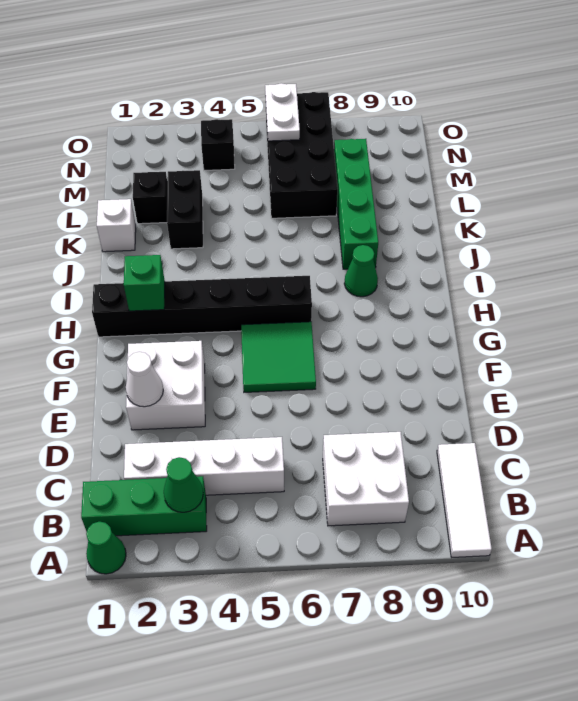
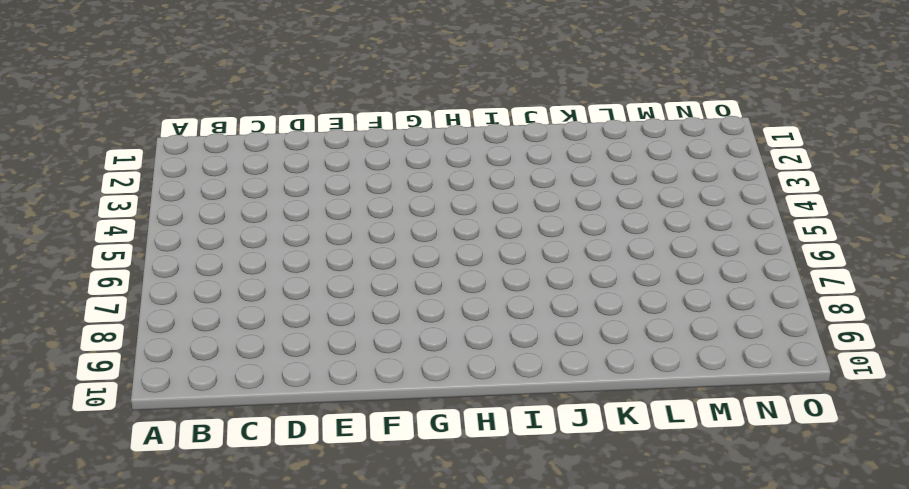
none -> green cone A1 level 1
none -> white tile A10:C10 level 1
none -> green brick B1:B3 level 1

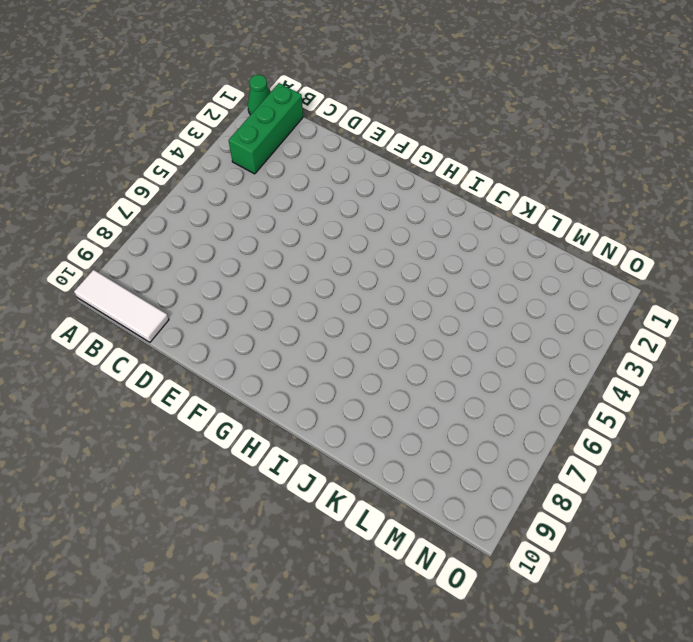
none -> white brick B7:C8 level 1
none -> white brick C2:C5 level 1
none -> white brick E2:F3 level 1

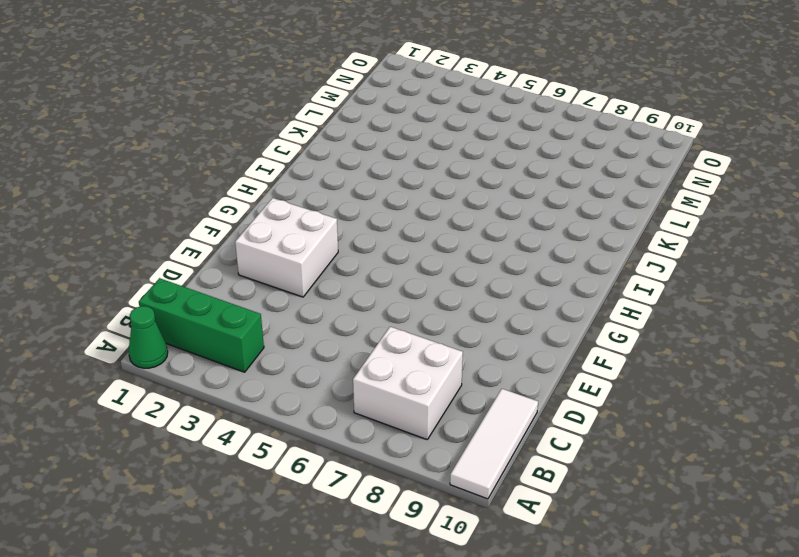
none -> white brick C2:C5 level 1
none -> green tile F5:G6 level 1
none -> black brick H1:H6 level 1

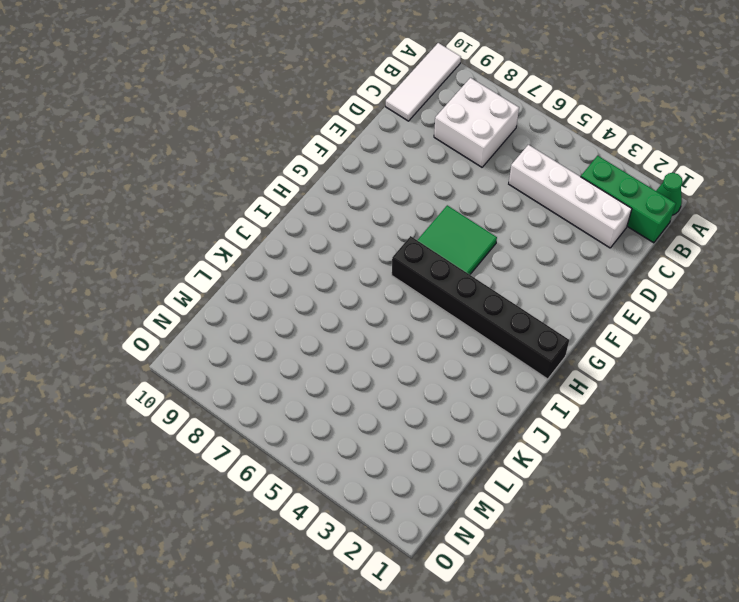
none -> white brick E2:F3 level 1
none -> green cone I8 level 1
none -> green brick J8:M8 level 1

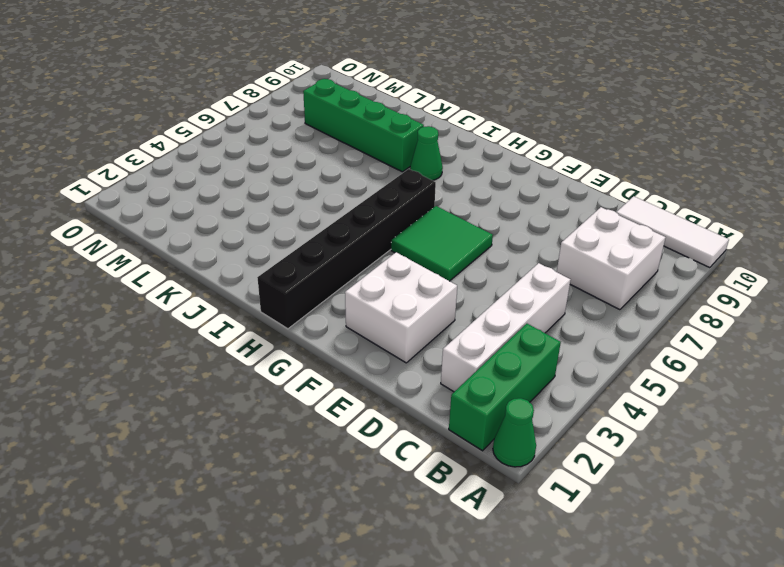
none -> white brick K1 level 1
none -> black brick K3:L3 level 1
none -> black brick L2 level 1

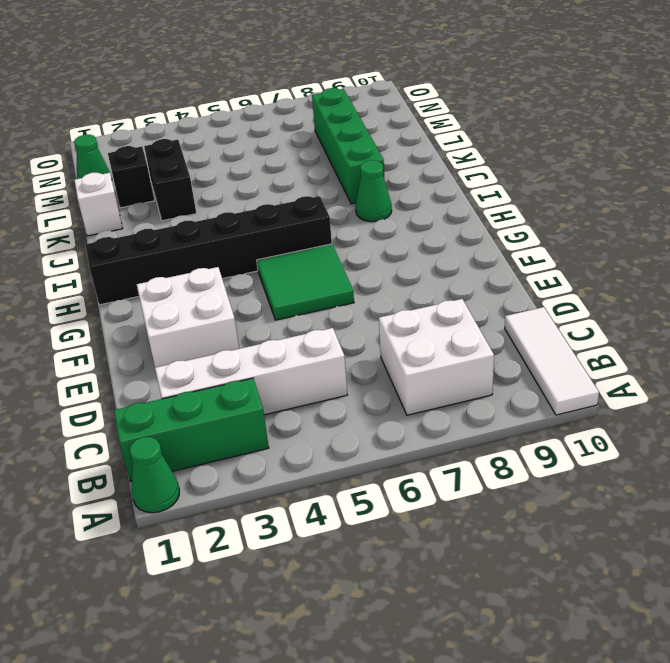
green cone M1 level 1 -> green cone B3 level 2
none -> black brick L6:O7 level 1
none -> black brick N4 level 1
none -> white cone E2 level 2

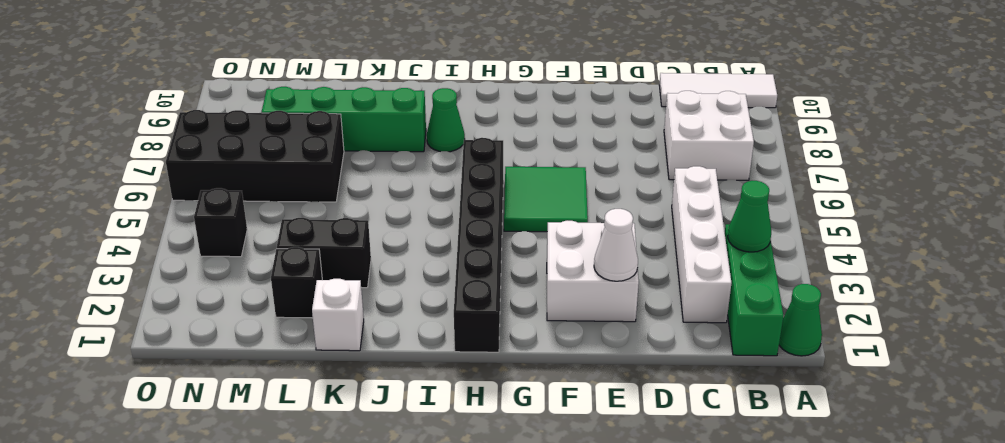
none -> green brick H2 level 2
none -> white plate N6:O6 level 2

